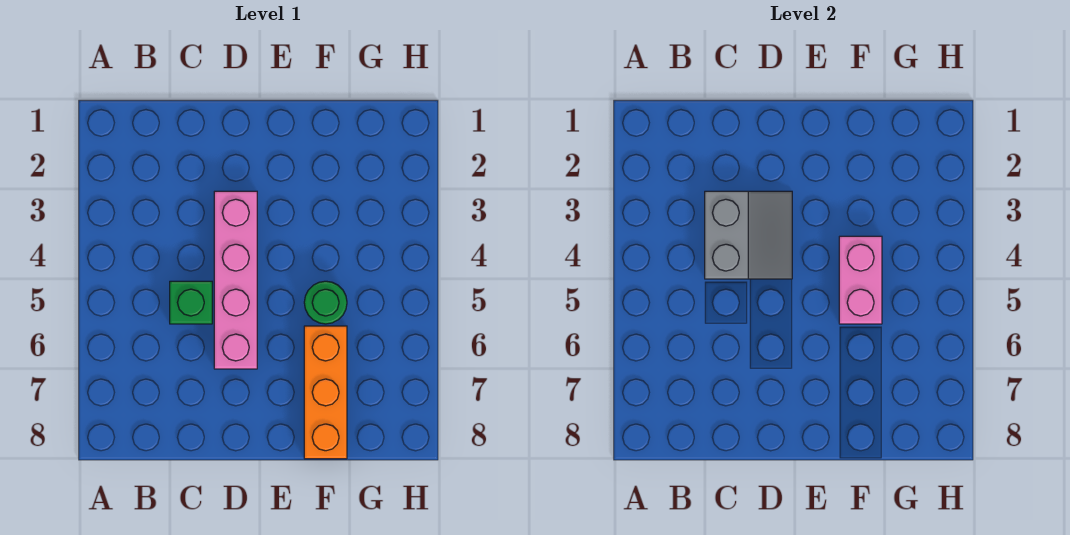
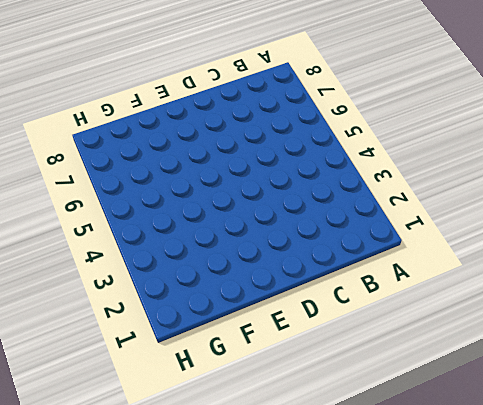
none -> green brick C5 level 1
none -> pink brick D3:D6 level 1

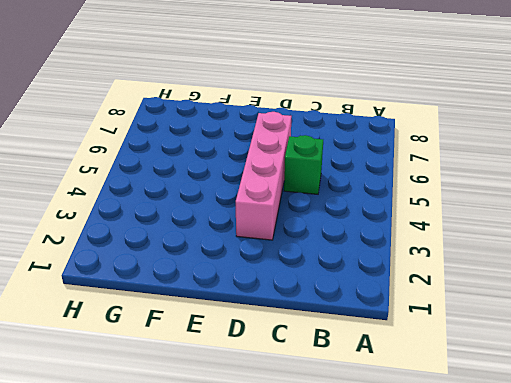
none -> green round brick F5 level 1
none -> orange brick F6:F8 level 1

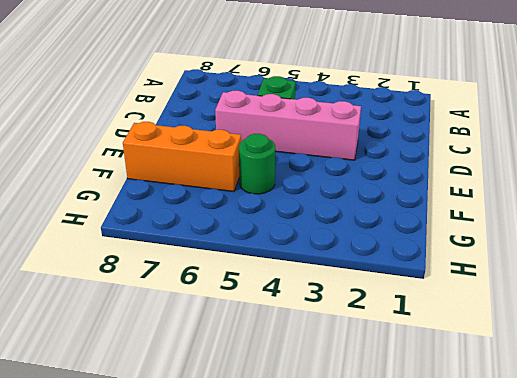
none -> grey slope C3:D4 level 2 top C
none -> pink brick F4:F5 level 2

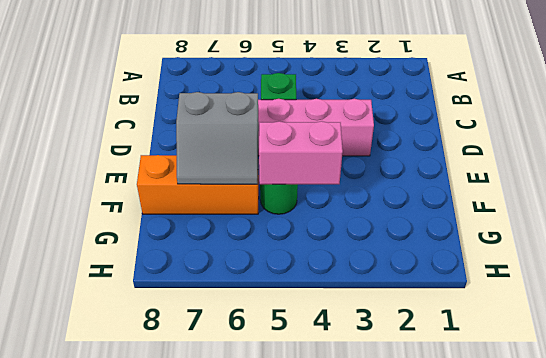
grey slope E6:F7 level 2 top E -> grey slope C3:D4 level 2 top C

